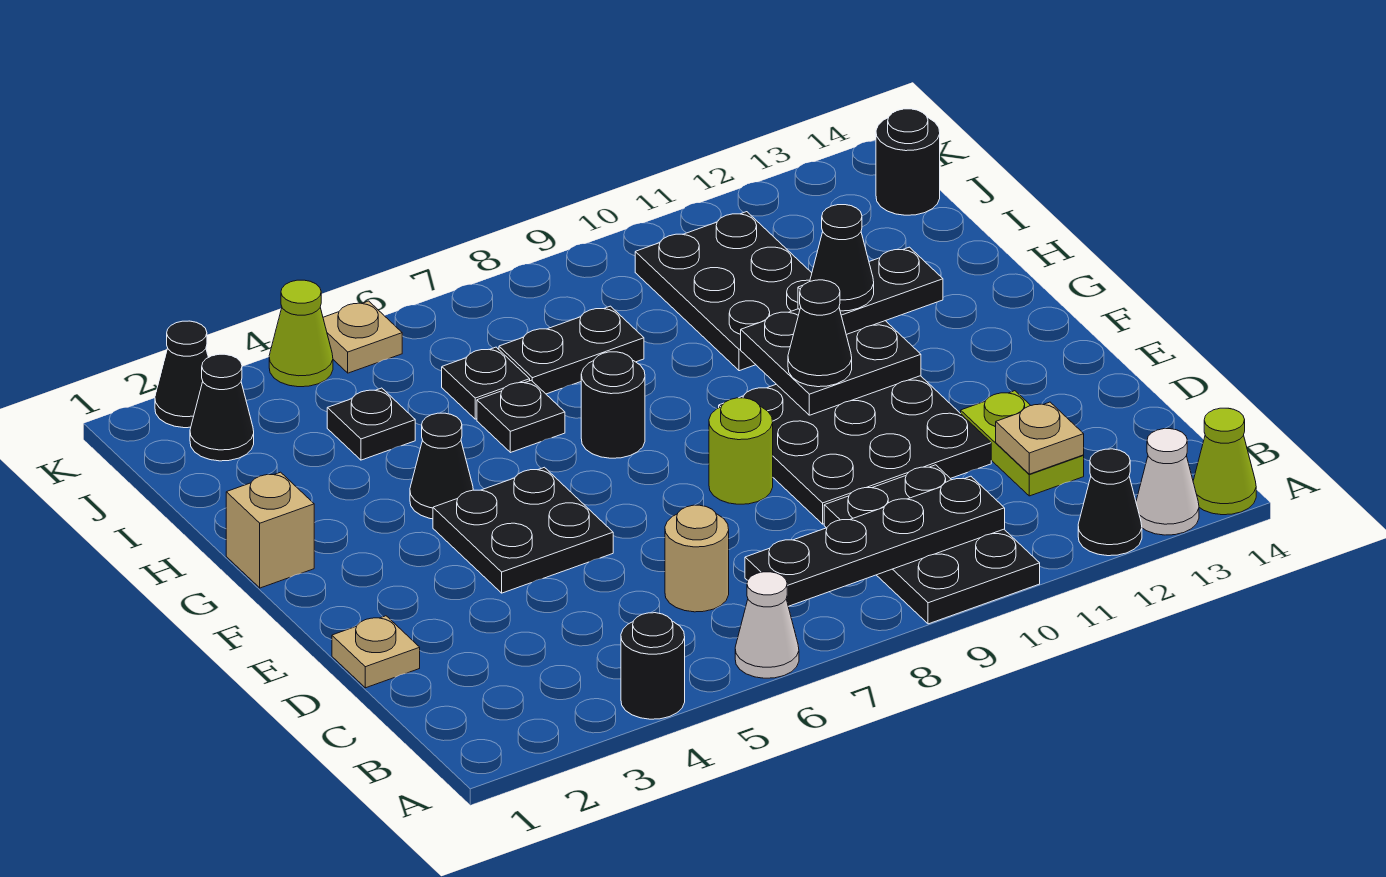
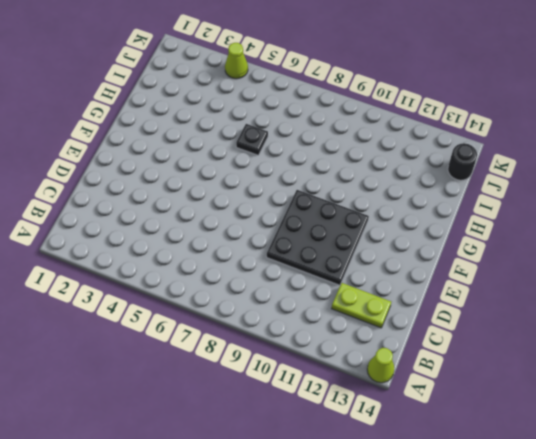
lime plate C12:C13 level 1 -> lime plate C12:D12 level 1
none -> black round brick A4 level 1
none -> white cone A6 level 1
none -> black plate A9:C10 level 1
none -> black cone A12 level 1

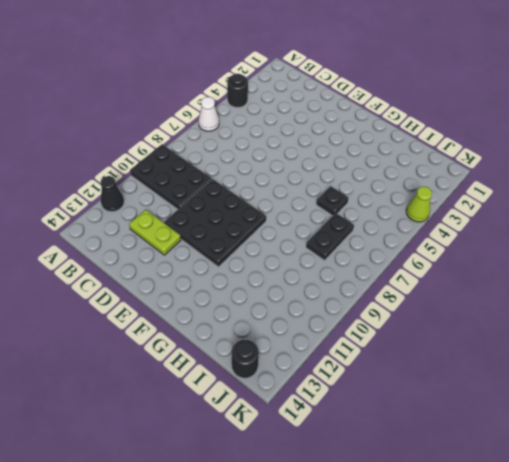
none -> white cone A13 level 1
none -> lime cone A14 level 1
none -> tan round brick C6 level 1
none -> tan plate D1 level 1

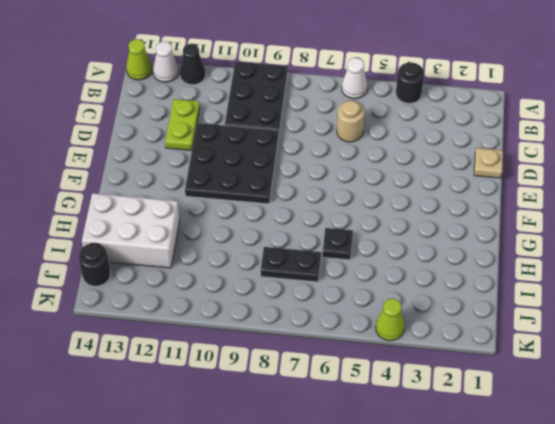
white brick H12:I14 level 1 -> none
none -> black plate E4:F5 level 1
none -> lime round brick E8 level 1
none -> tan brick G1 level 1
none -> black cone G4 level 1

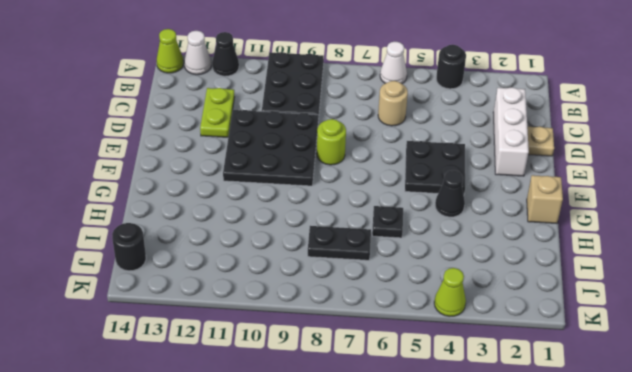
white brick C2:E2 level 1 -> none
none -> black round brick G7 level 1
none -> black plate H10:J11 level 1
none -> black plate I4 level 1
none -> black plate I6 level 1

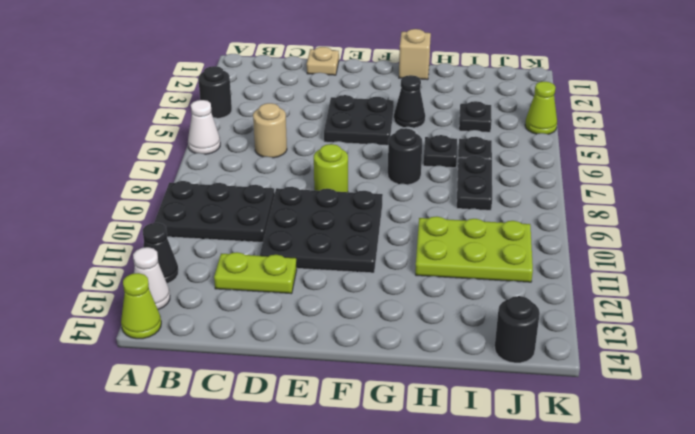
lime plate H10:J11 level 1 -> black plate H10:J11 level 1
none -> black cone J2 level 1
none -> black cone K2 level 1
none -> tan plate K5 level 1
none -> black plate B7:B10 level 2

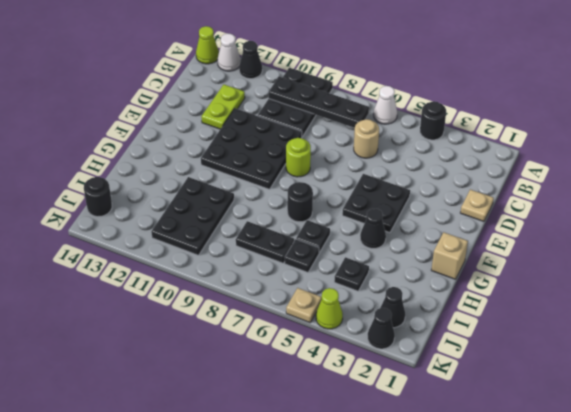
none -> tan plate C12 level 2
none -> black plate F10:G11 level 2
none -> black cone F10 level 3
none -> black plate G11:G12 level 3

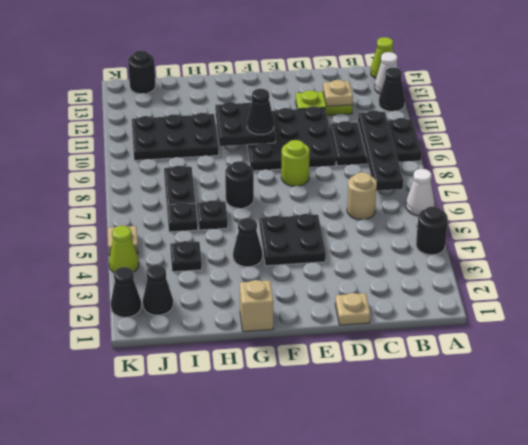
none -> black plate G11:G12 level 3
none -> black cone G11 level 4

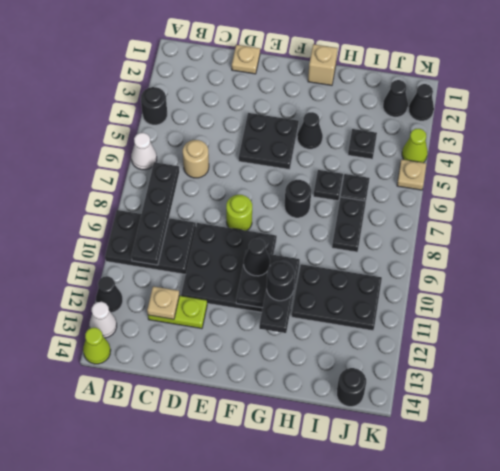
black round brick G11 level 4 -> black cone G11 level 4

